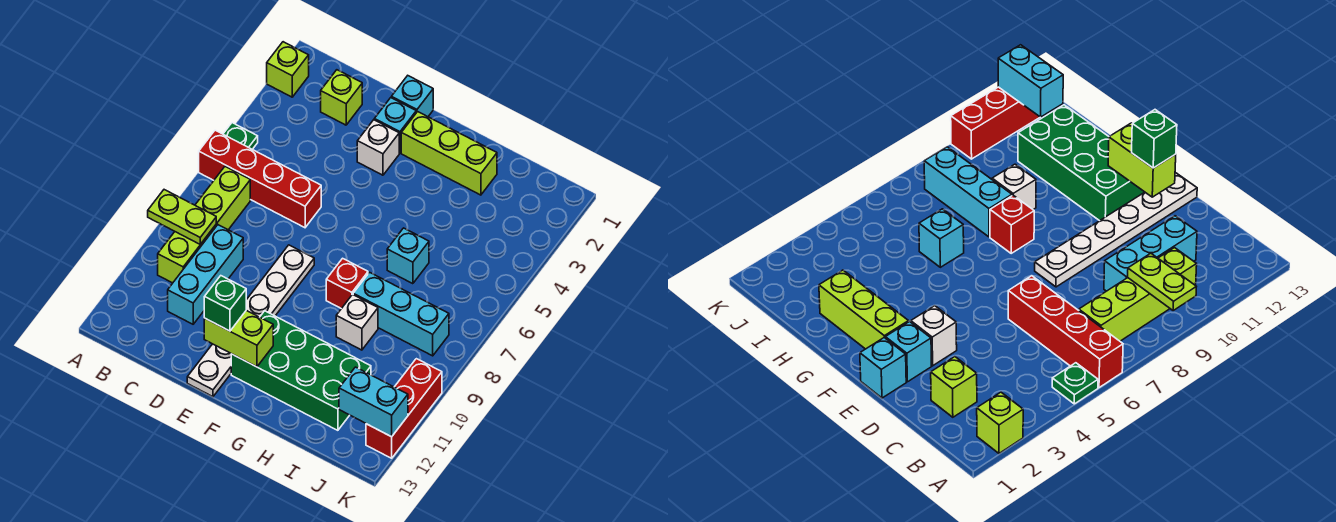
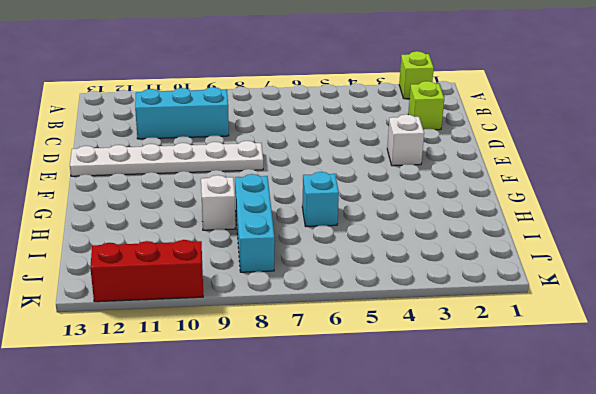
none -> green plate A5 level 1
none -> red brick A6:D6 level 1
none -> lime brick B7:B10 level 1

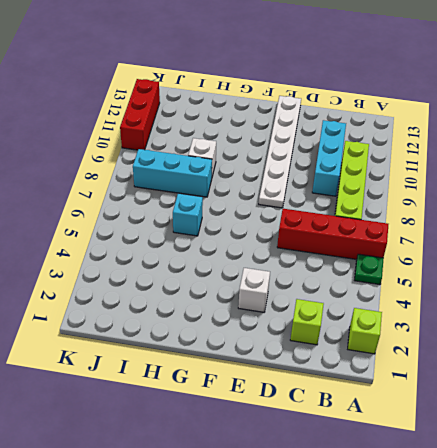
none -> cyan brick E1 level 1
none -> cyan brick E2 level 1
none -> lime brick F2:H2 level 1

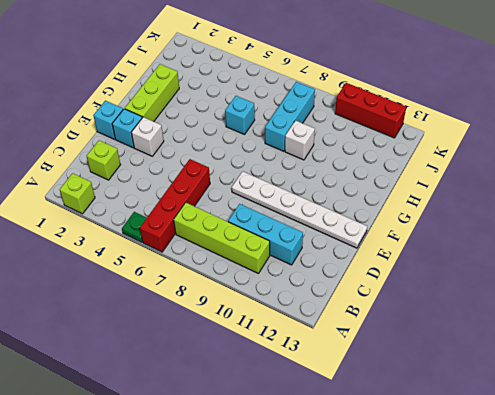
none -> green brick F11:I12 level 1
none -> red brick G8 level 1
none -> lime plate A9:B9 level 2

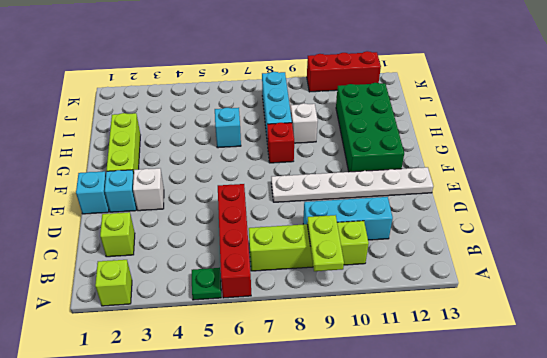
none -> lime brick E12:F12 level 2
none -> cyan brick J12:K12 level 2
none -> green brick E12 level 3

